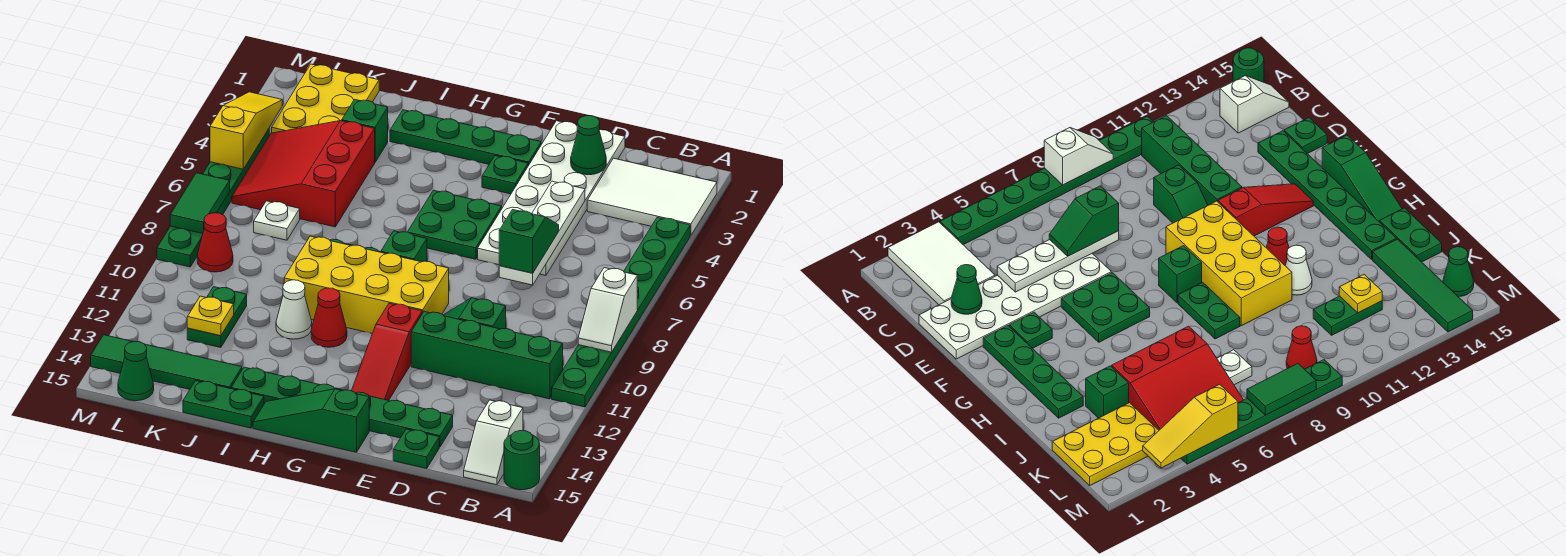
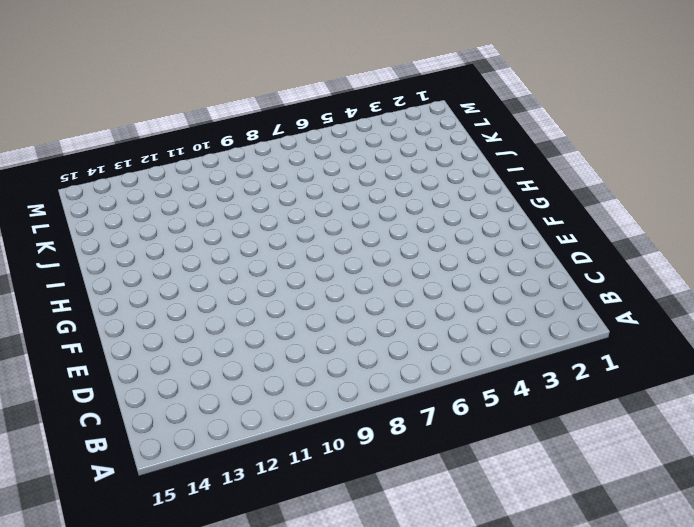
none -> white tile A2:C3 level 1
none -> green plate A4:A11 level 1
none -> green round brick A15 level 1
none -> green brick B11:E11 level 1

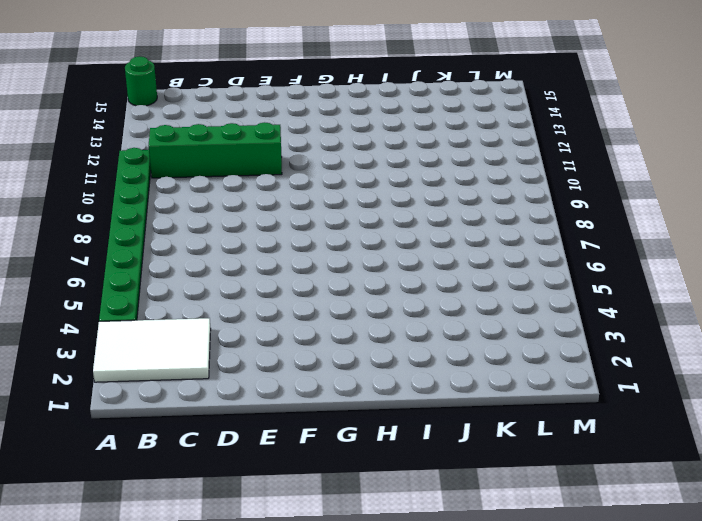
none -> white slope B14:B15 level 1 top 14
none -> white plate D1:E6 level 1
none -> green slope D10:E10 level 1 top D
none -> green plate D14:I14 level 1

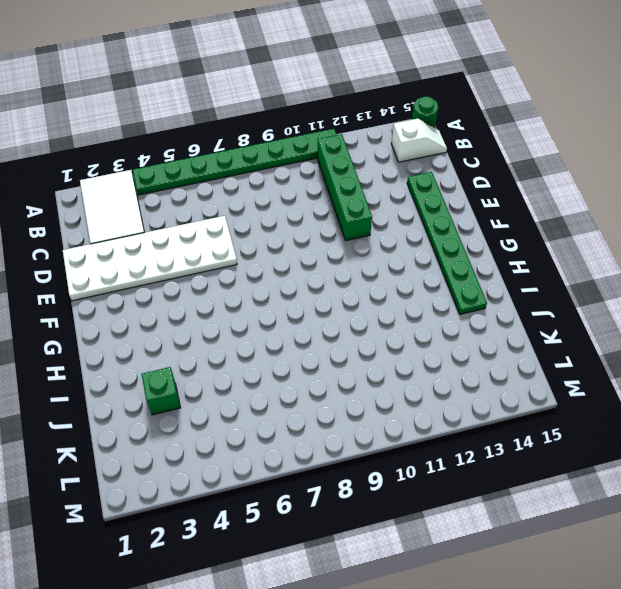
none -> green slope D10:E10 level 1 top D
none -> green plate D15 level 1
none -> green plate F2:I2 level 1
none -> green plate F3 level 1

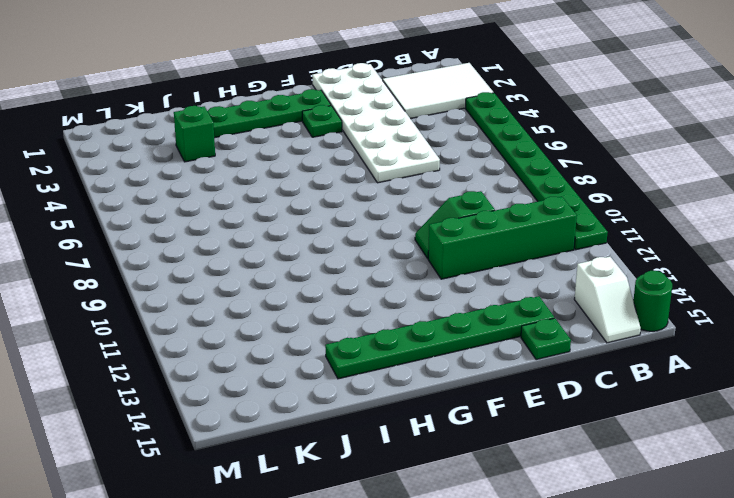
none -> green plate F5:G6 level 1
none -> yellow brick F9:I10 level 1
none -> red slope F11:F13 level 1 top 11
none -> green slope F15:H15 level 1 top F

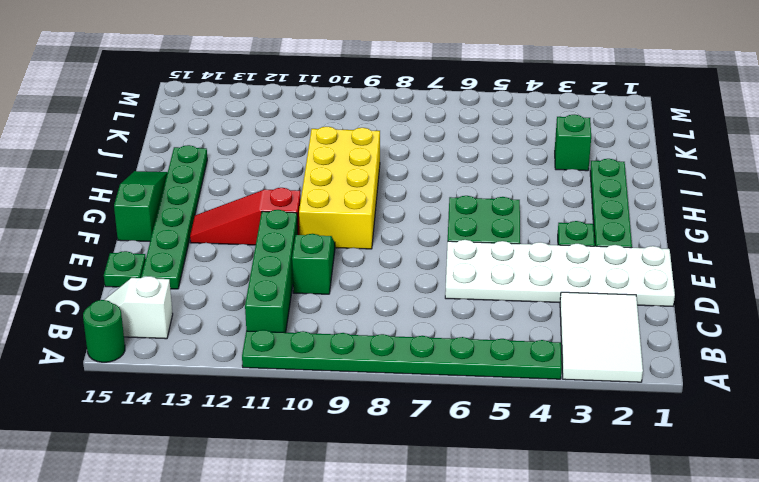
none -> green brick G8 level 1
none -> green plate H8:I8 level 1
none -> red cone H11 level 1
none -> white cone I11 level 1

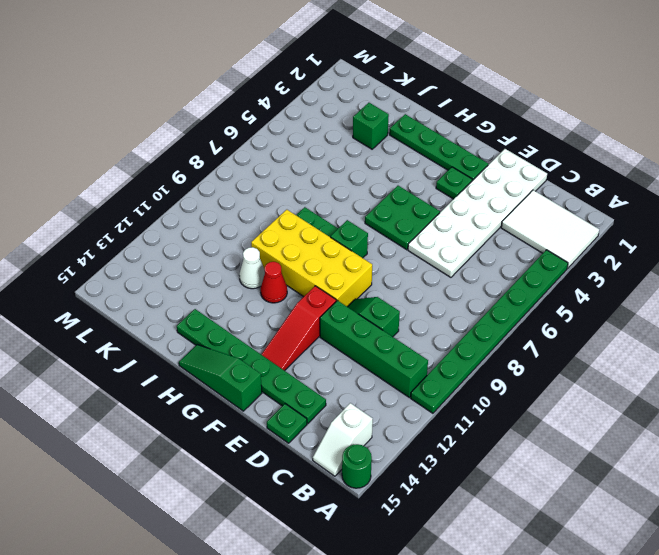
none -> green plate I15:J15 level 1
none -> red slope J4:L6 level 1 top J
none -> green tile J14:M14 level 1
none -> yellow plate K1:L3 level 1

